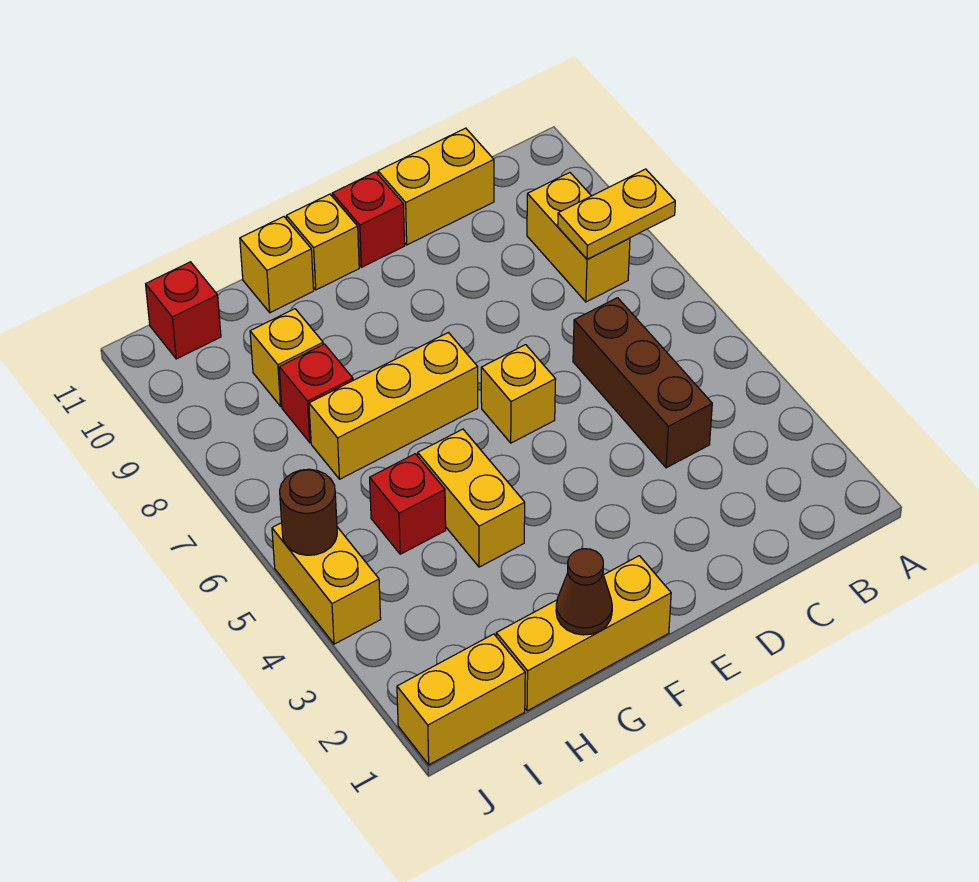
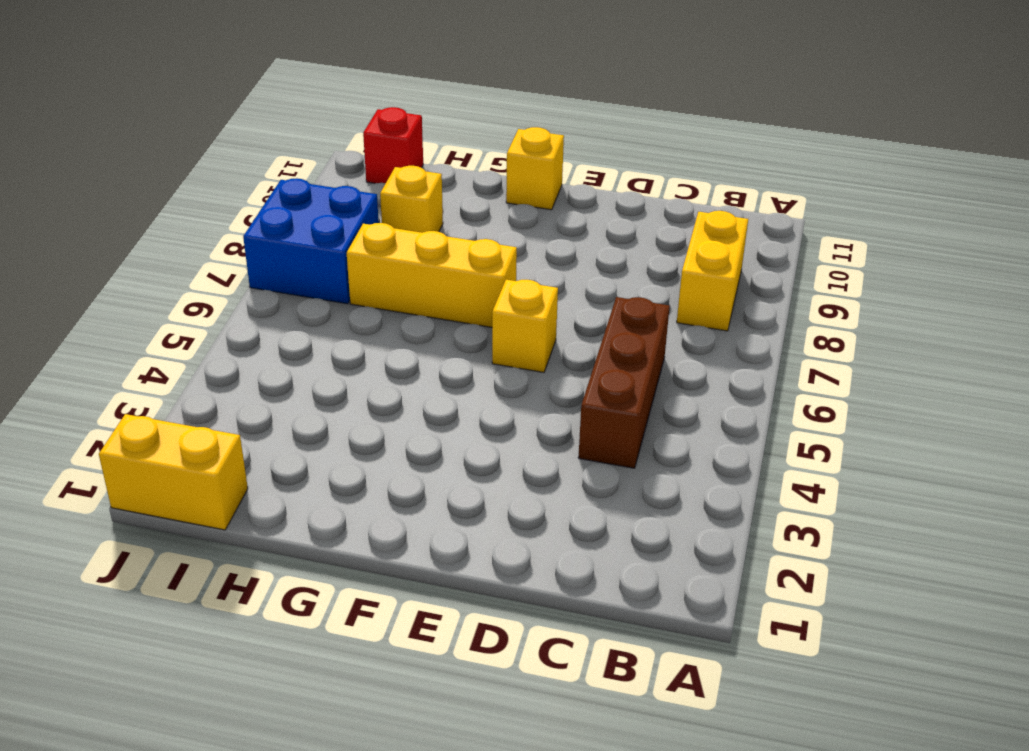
blue brick I7:J8 level 1 -> none
none -> yellow brick C11:D11 level 1
none -> red brick E11 level 1
none -> yellow brick F1:H1 level 1

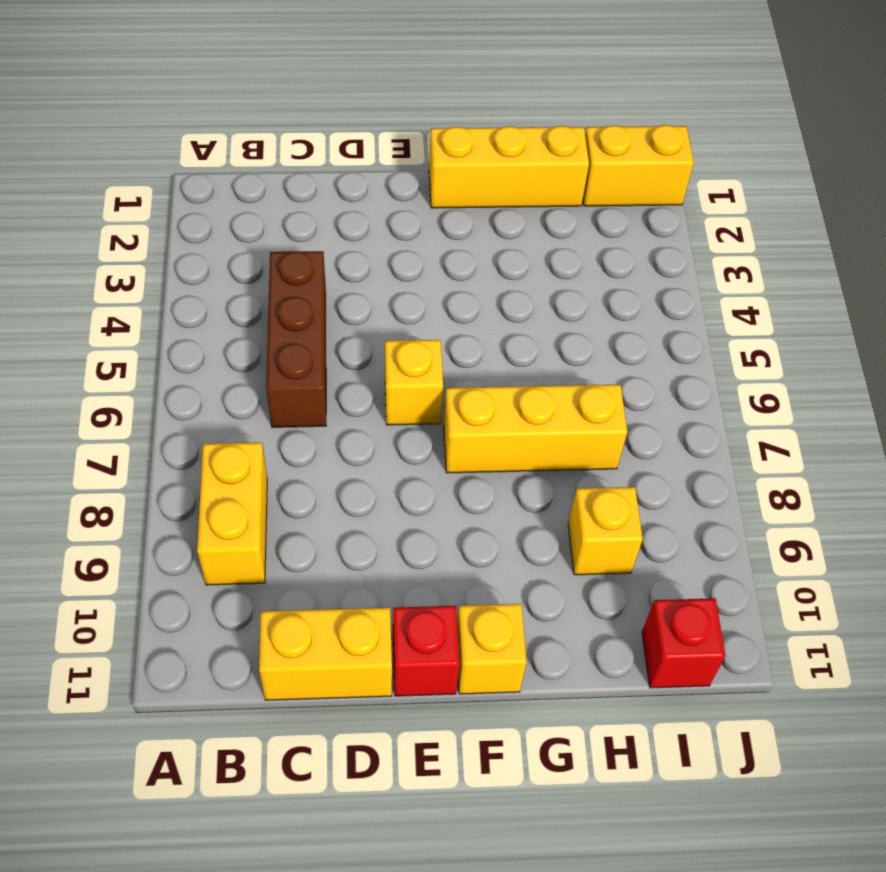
none -> yellow brick G4:G5 level 1
none -> yellow brick G11 level 1
none -> red brick H5 level 1

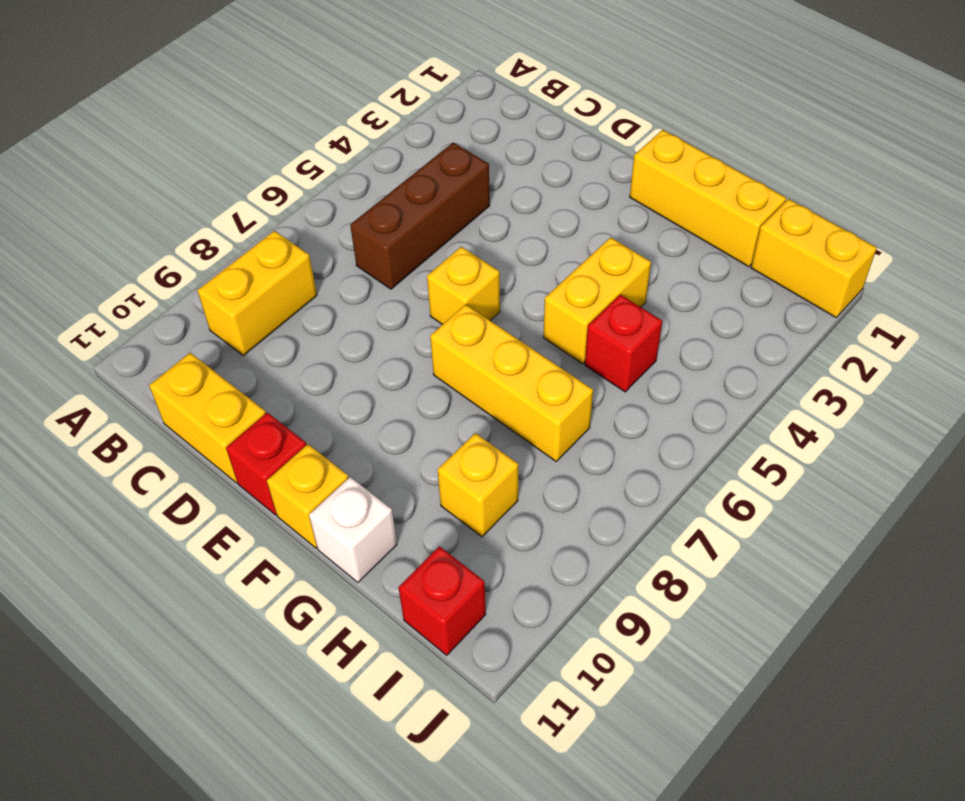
white brick G11 level 1 -> yellow brick G11 level 1
none -> red brick H8 level 1
none -> yellow brick J4:J5 level 1
none -> yellow plate A8:B8 level 2

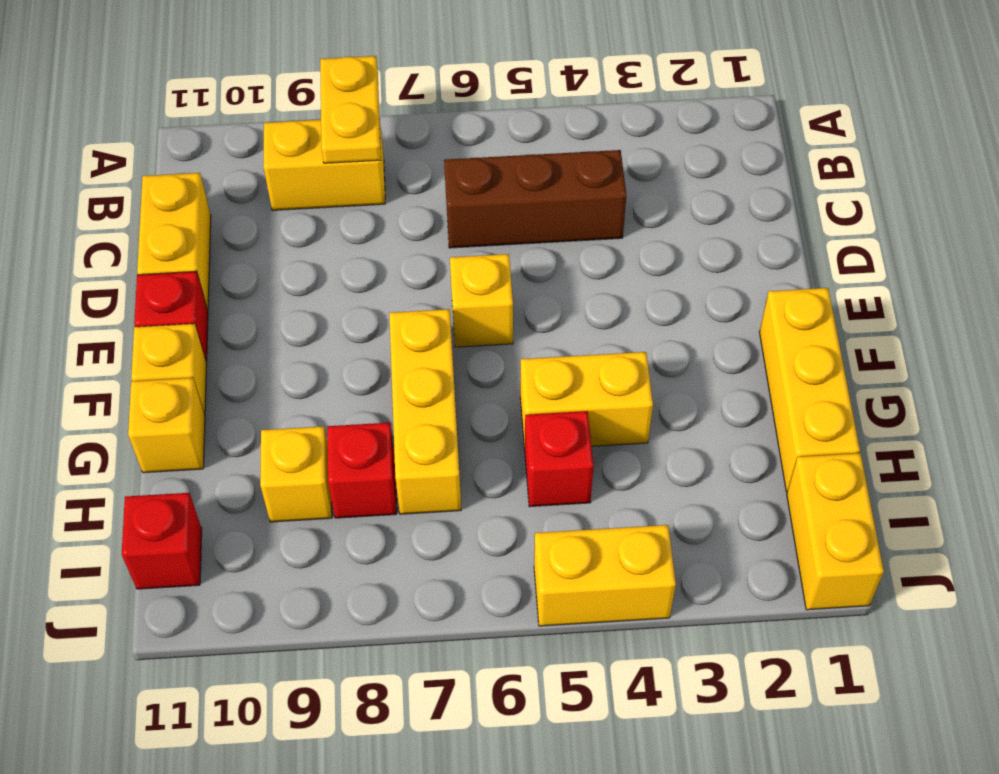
none -> brown cone G1 level 2
none -> brown round brick J5 level 2

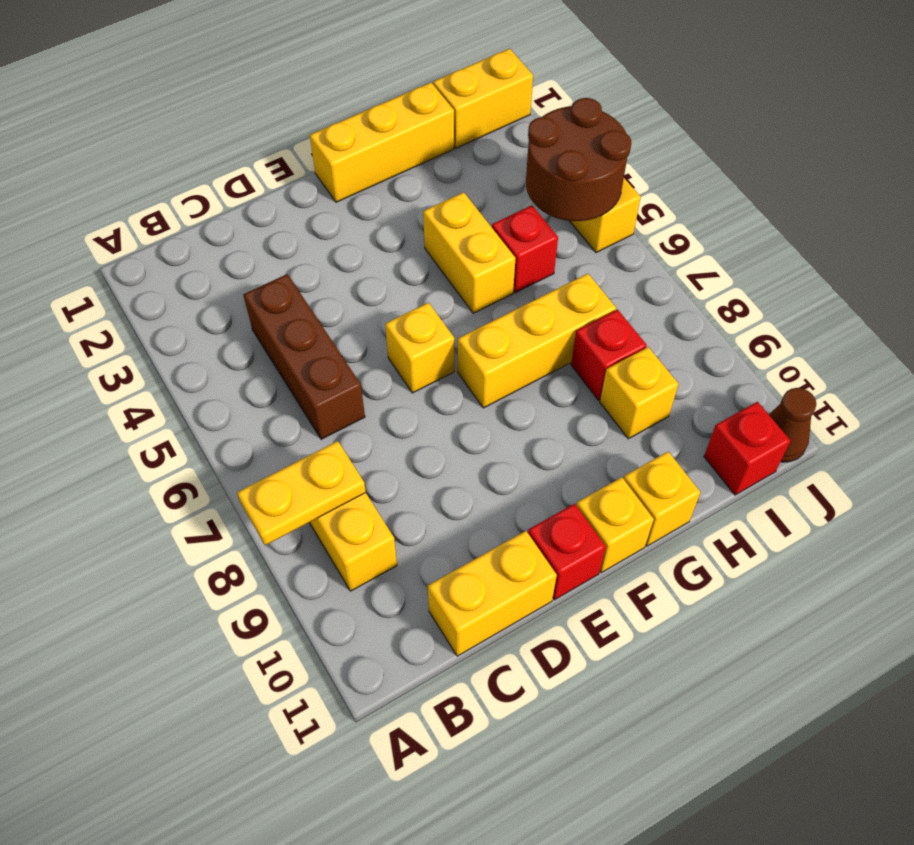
brown round brick I4:J5 level 2 -> brown round brick J5 level 2
brown cone J11 level 1 -> brown cone G1 level 2

